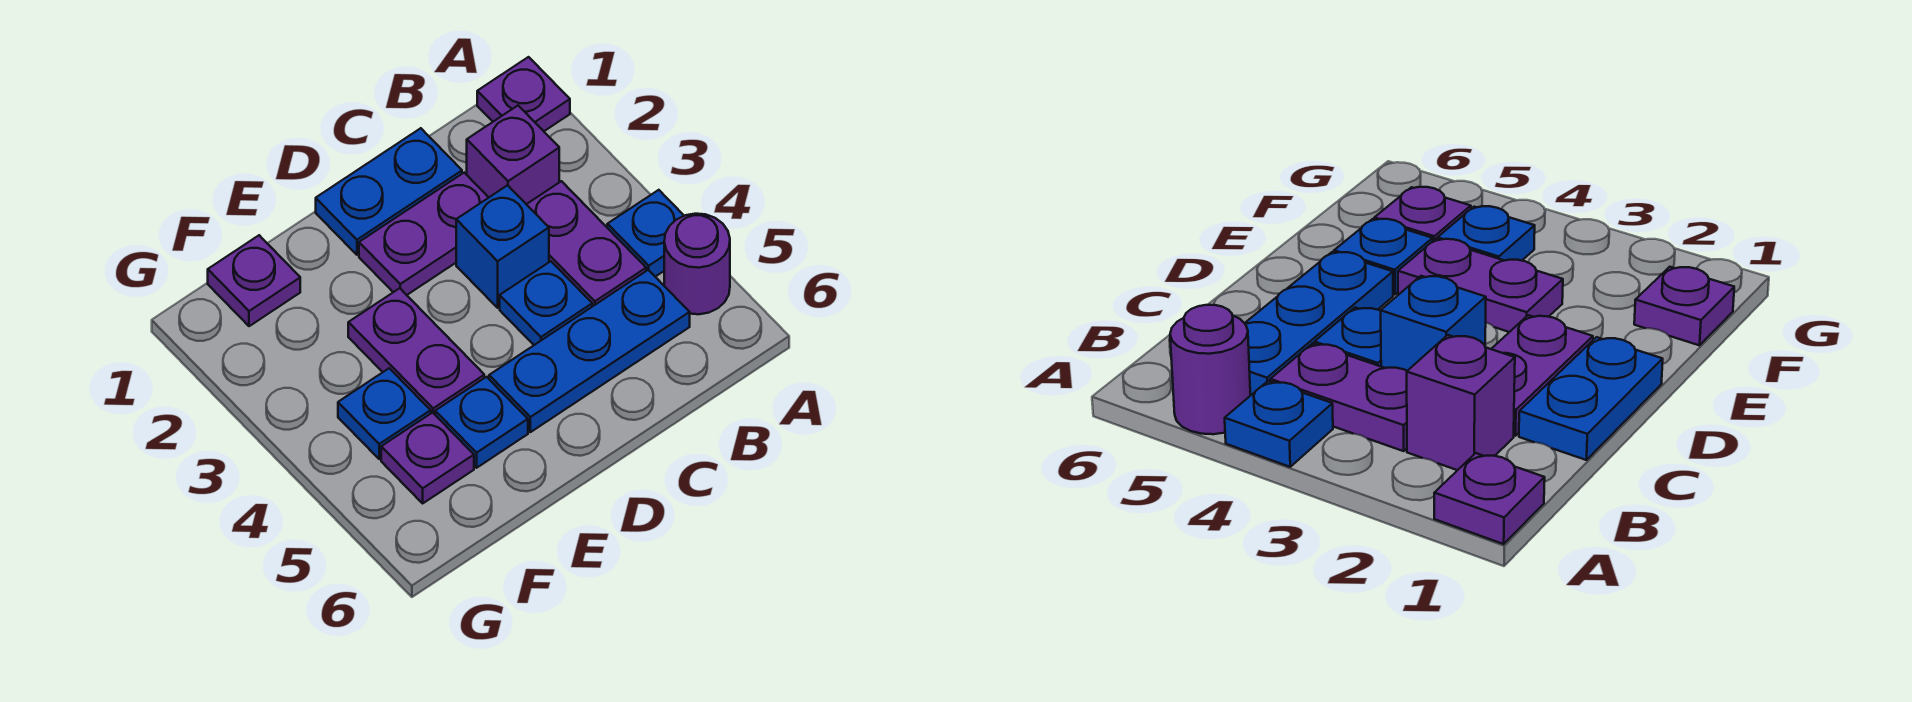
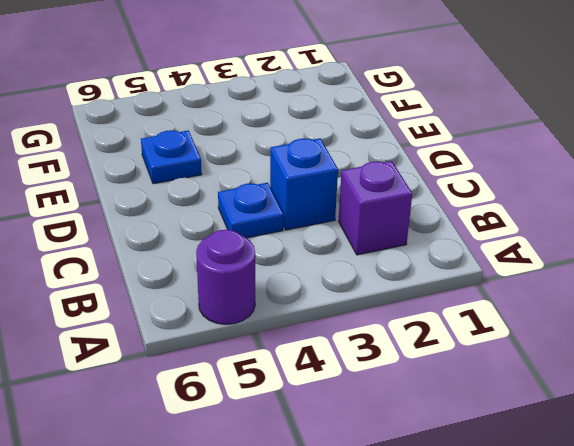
none -> purple plate A1 level 1
none -> blue plate A4 level 1
none -> purple plate B3:B4 level 1

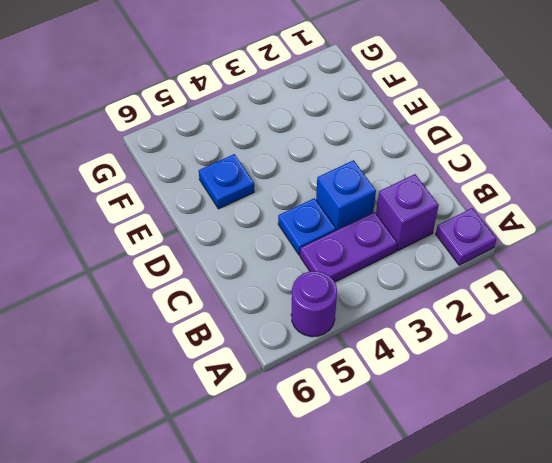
none -> blue plate A4 level 1
none -> blue plate B5:D5 level 1
none -> blue plate C1:D1 level 1

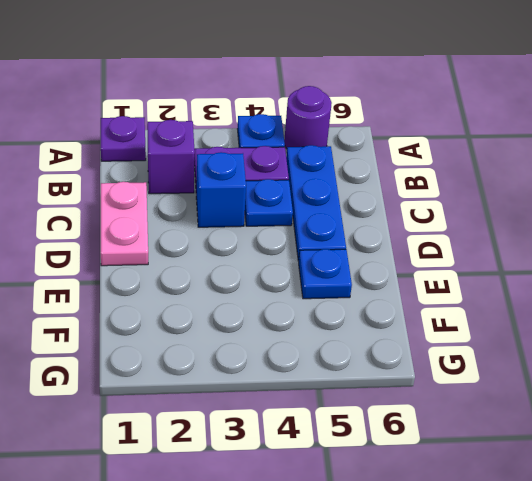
pink plate C1:D1 level 1 -> blue plate C1:D1 level 1
none -> purple plate C2:D2 level 1
none -> purple plate E3:E4 level 1
none -> purple plate F1 level 1

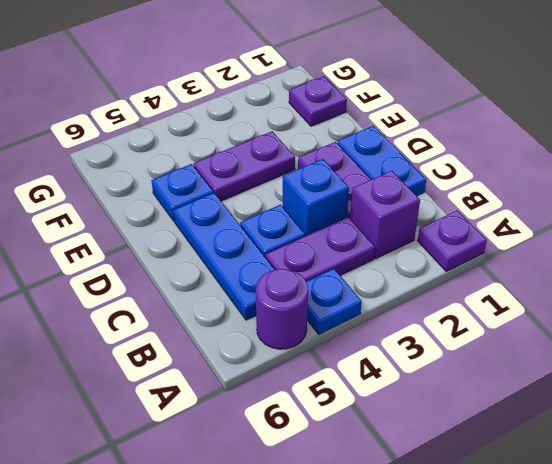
none -> blue plate F4 level 1
none -> purple plate F5 level 1

